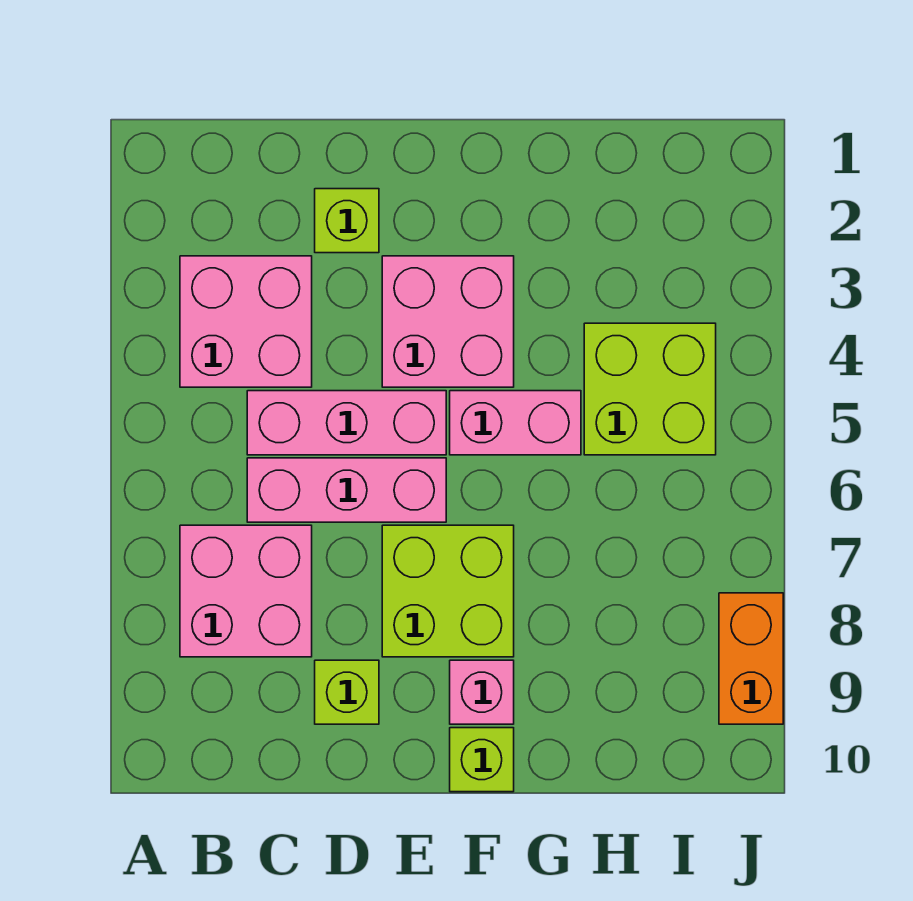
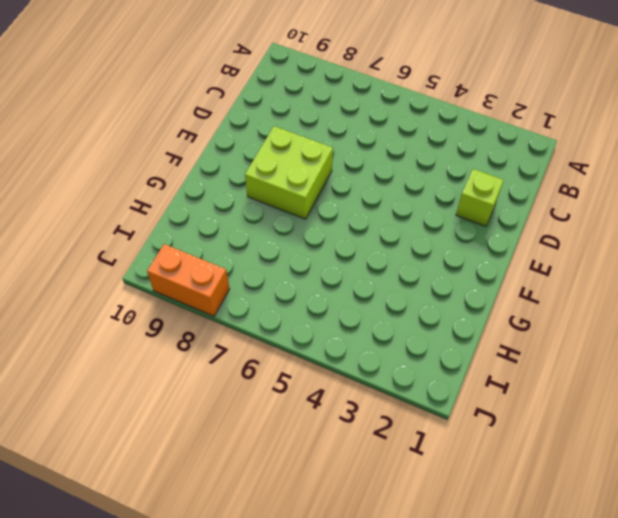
none -> pink brick B3:C4 level 1
none -> pink brick B7:C8 level 1
none -> pink brick C5:E5 level 1

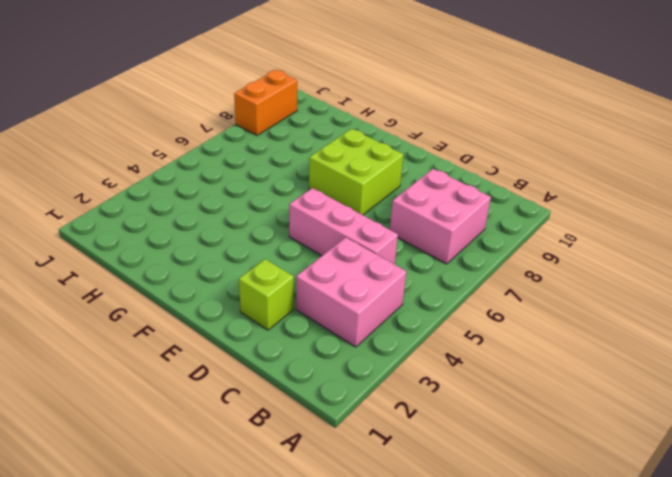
none -> pink brick C6:E6 level 1
none -> lime brick D9 level 1
none -> pink brick E3:F4 level 1

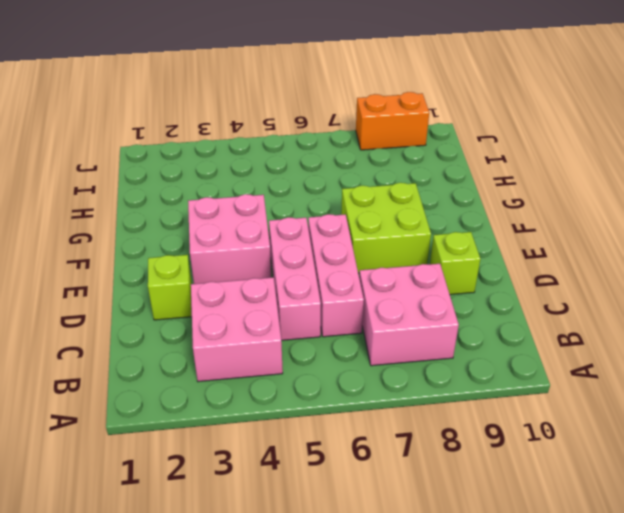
none -> pink brick F5:G5 level 1
none -> pink brick F9 level 1
none -> lime brick F10 level 1

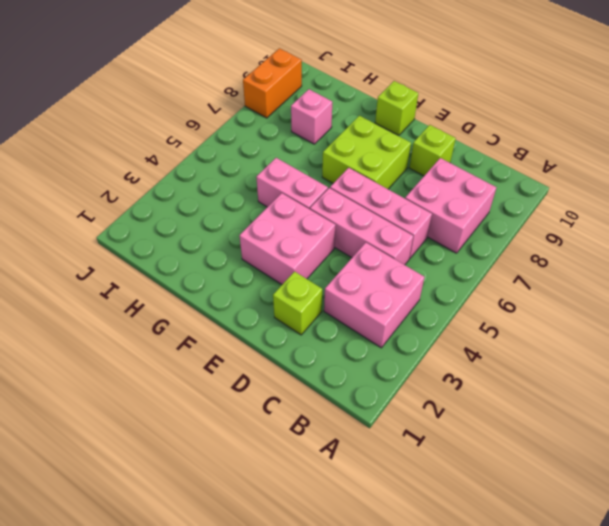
pink brick H8 level 1 -> pink brick F9 level 1
none -> lime brick H4:I5 level 1

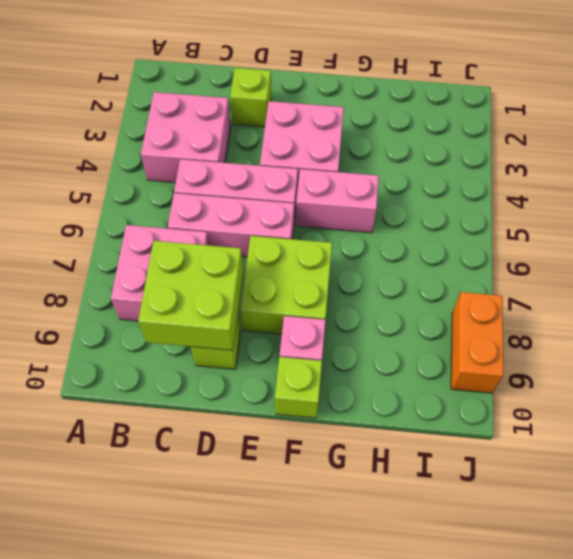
lime brick C8:D9 level 2 -> lime brick H4:I5 level 1

